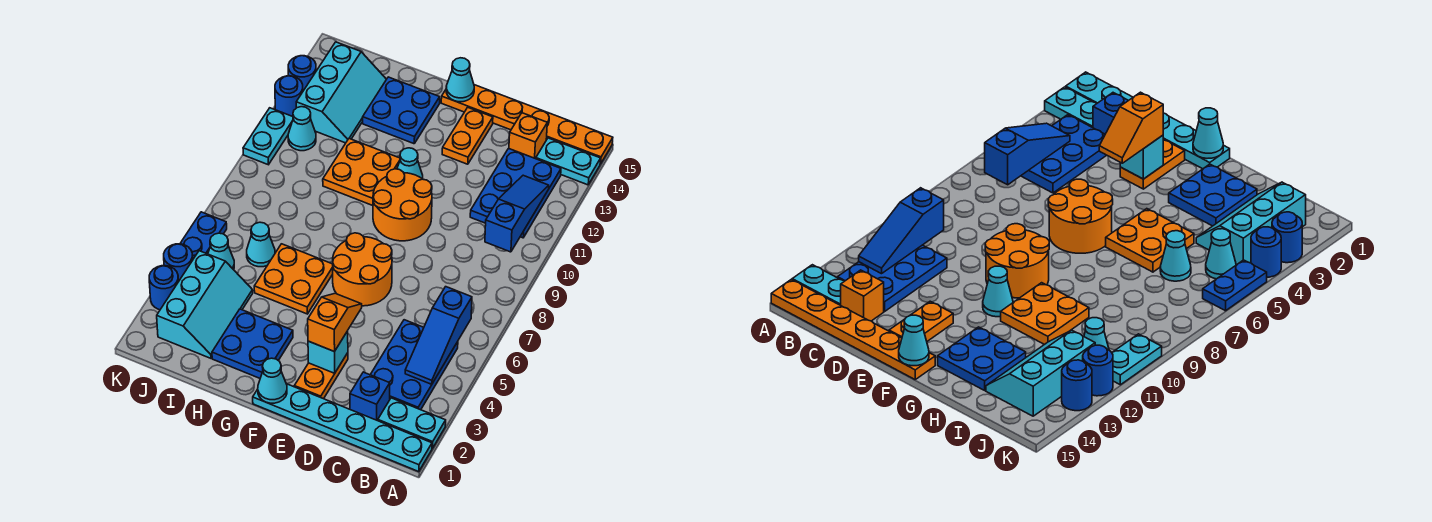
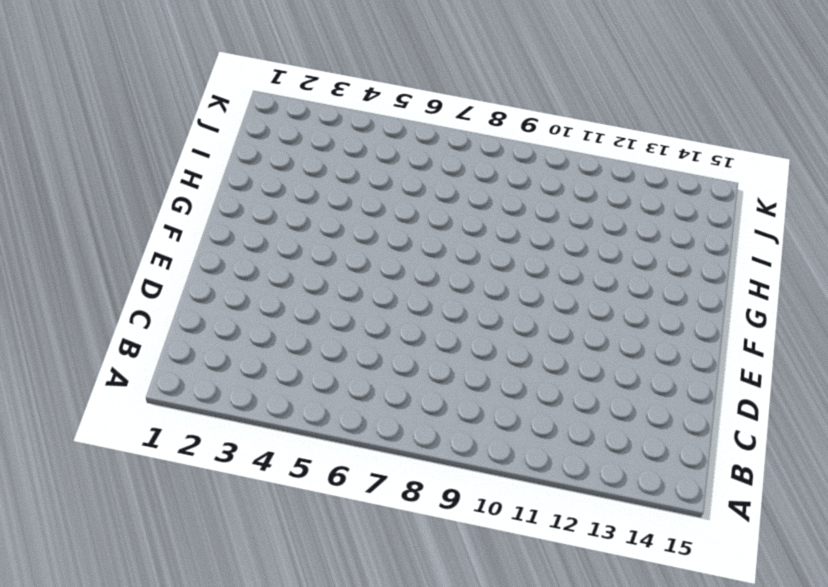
none -> cyan plate A1:F1 level 1
none -> cyan plate A2:B2 level 1
none -> cyan plate A14:B14 level 1
none -> orange plate A15:F15 level 1

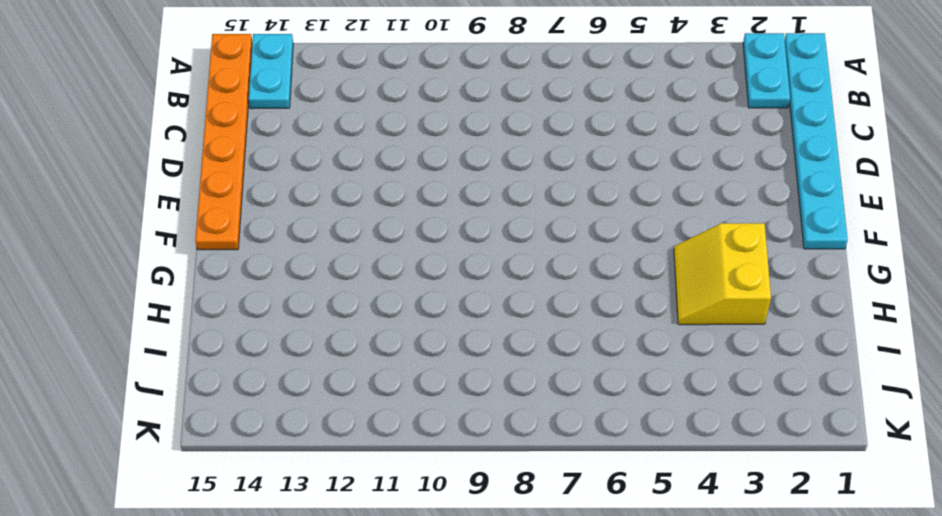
yellow slope G3:H4 level 1 top 3 -> blue plate G2:H3 level 1
none -> blue plate B3:C5 level 1
none -> blue plate B11:C13 level 1
none -> blue brick C2 level 1
none -> orange brick C14 level 1

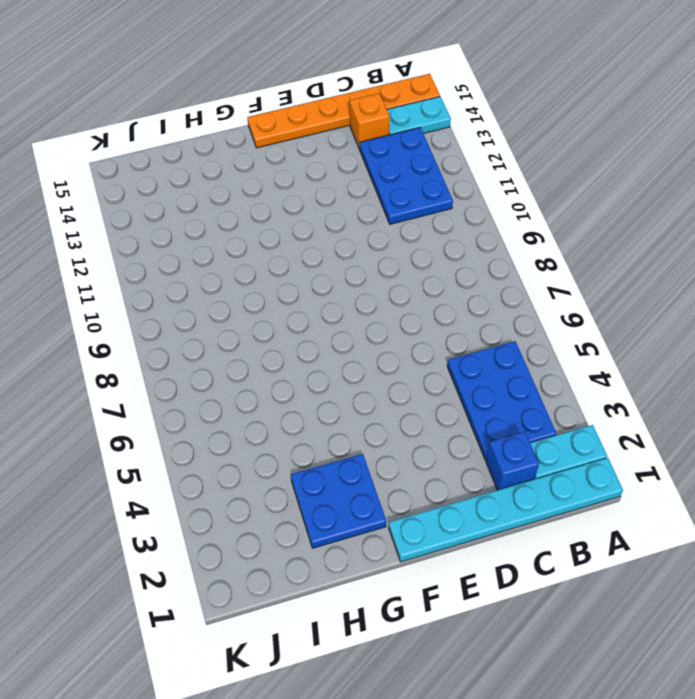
none -> orange plate E2:E3 level 1
none -> orange round brick E6:F7 level 1
none -> orange round brick E9:F10 level 1
none -> orange plate E13:E14 level 1

